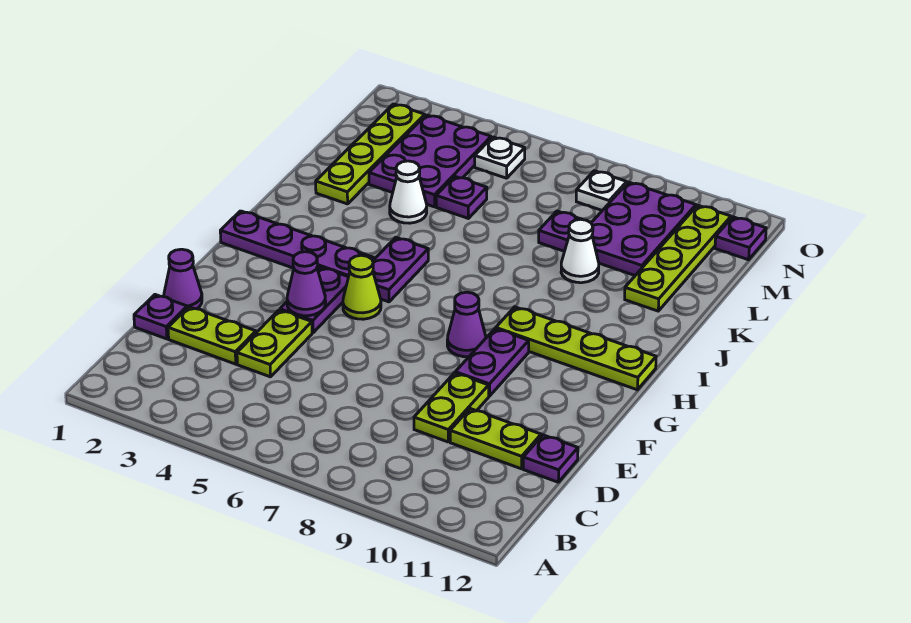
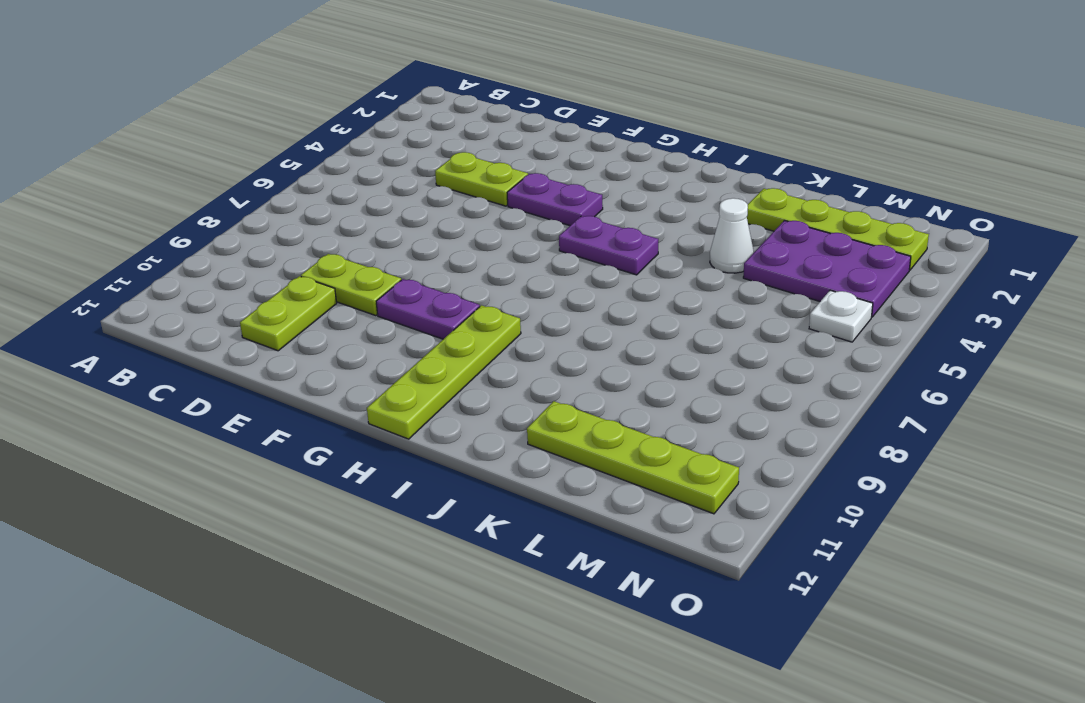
none -> purple plate D1 level 1
none -> lime plate D2:D3 level 1
none -> purple plate D12 level 1

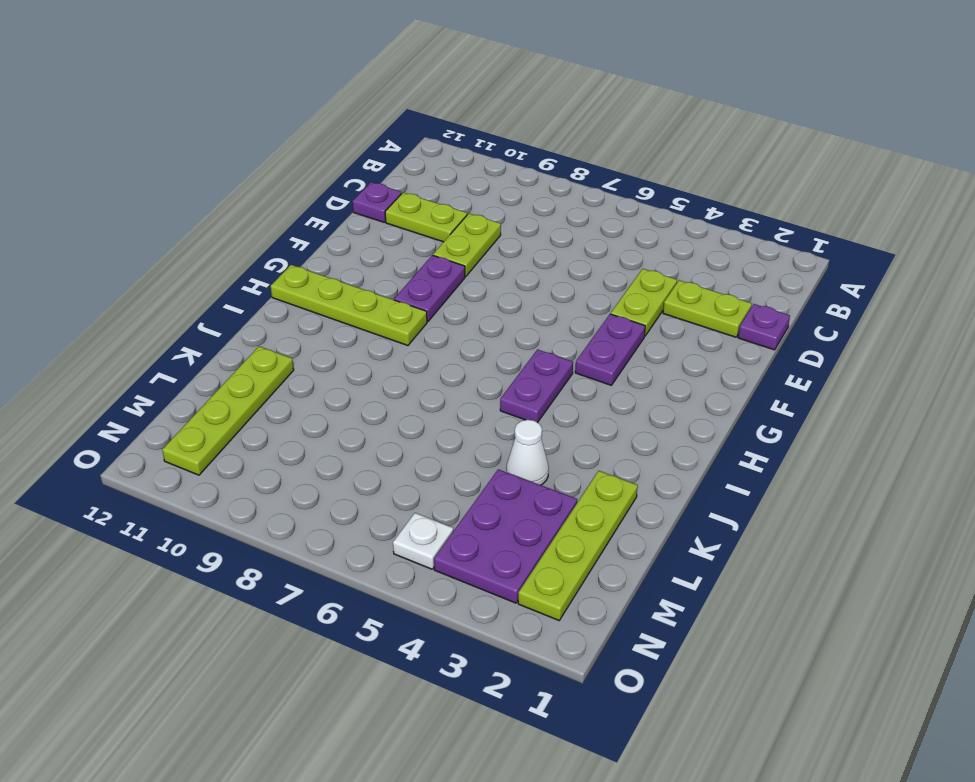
none -> purple cone E1 level 1
none -> lime cone G5 level 1
none -> purple cone G8 level 1

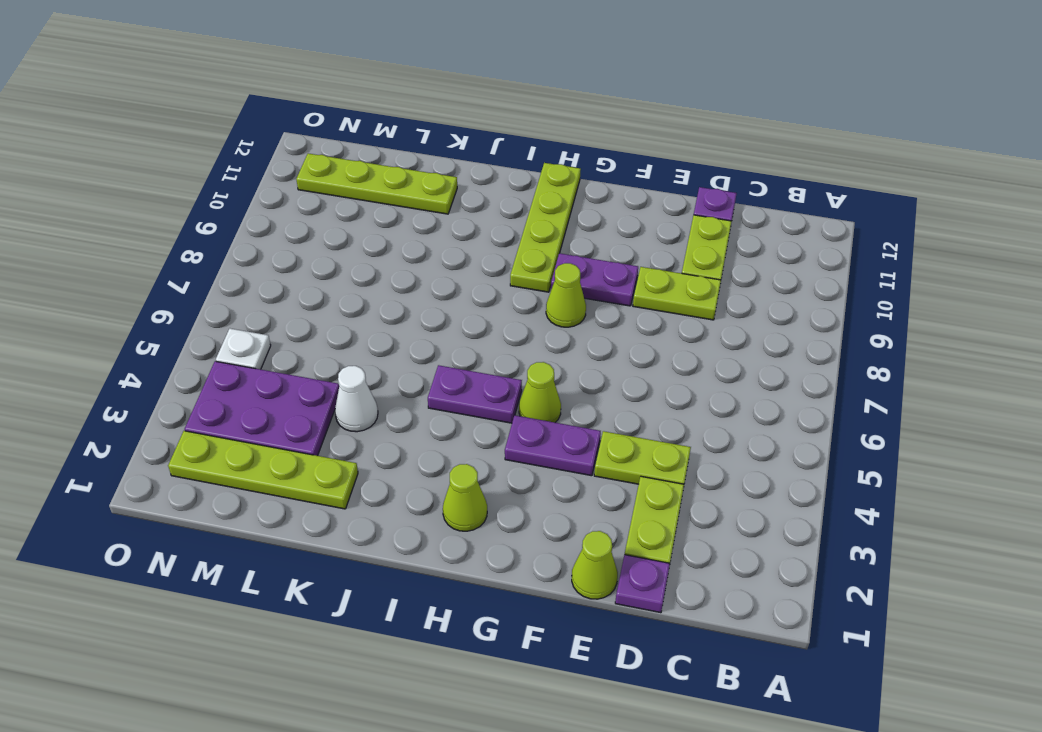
lime cone E1 level 1 -> purple cone E1 level 1
lime cone G8 level 1 -> purple cone G8 level 1
lime cone H2 level 1 -> purple plate H1:H4 level 1
none -> white cone K9 level 1
none -> purple plate L5 level 1
none -> purple plate L8 level 1

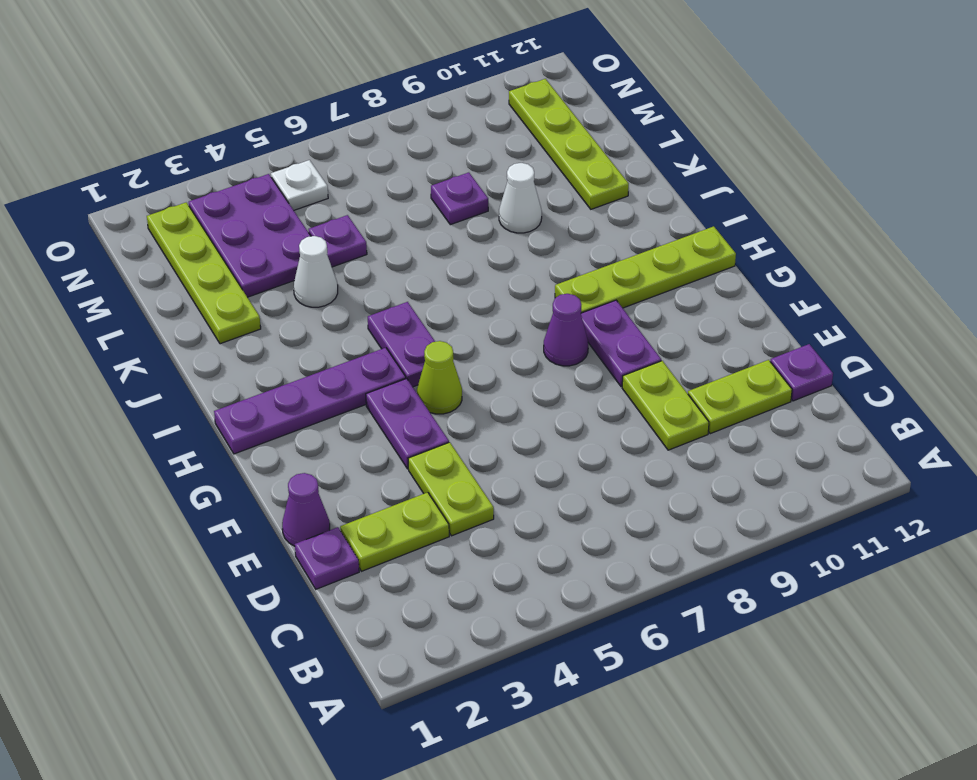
none -> purple plate L9:N10 level 1
none -> white plate N8 level 1
none -> purple plate N12 level 1

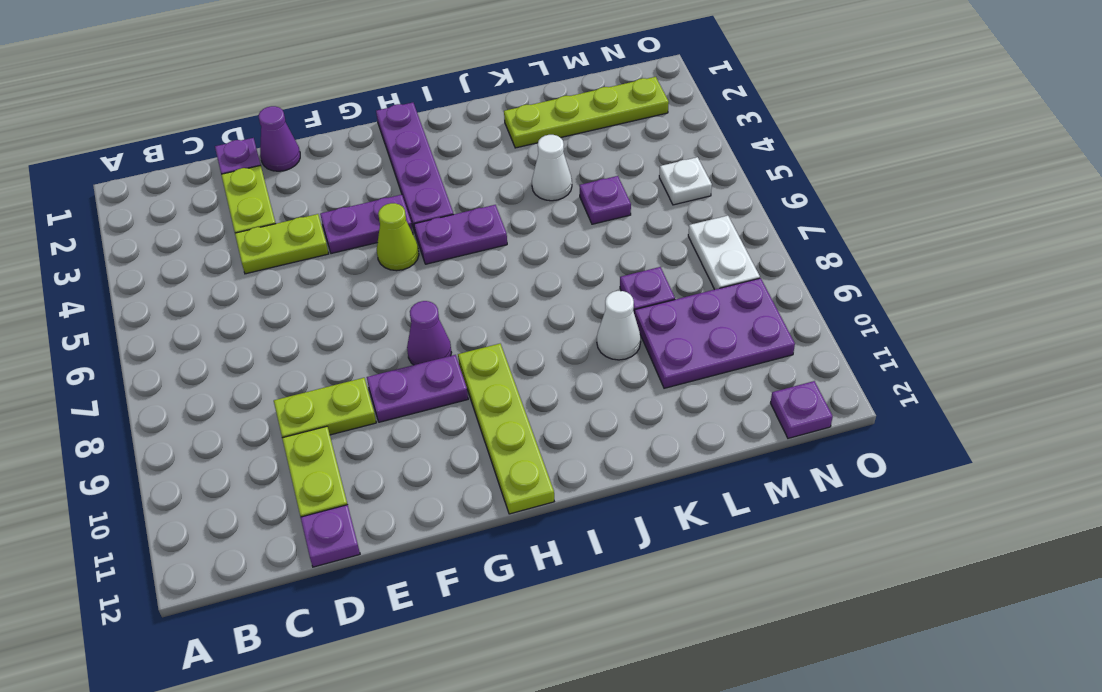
white plate N7:N8 level 1 -> white plate N8 level 1
none -> lime plate K11:N11 level 1
none -> purple plate L3:N4 level 1
none -> purple cone F4 level 2

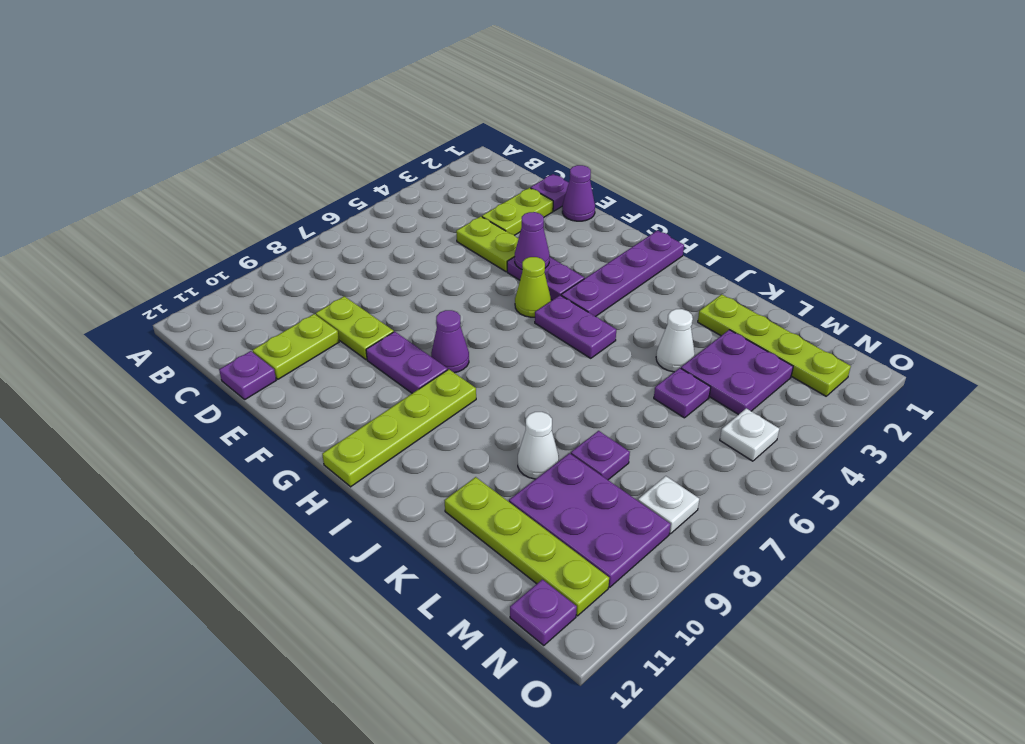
purple plate L3:M4 level 1 -> purple plate L3:N4 level 1

